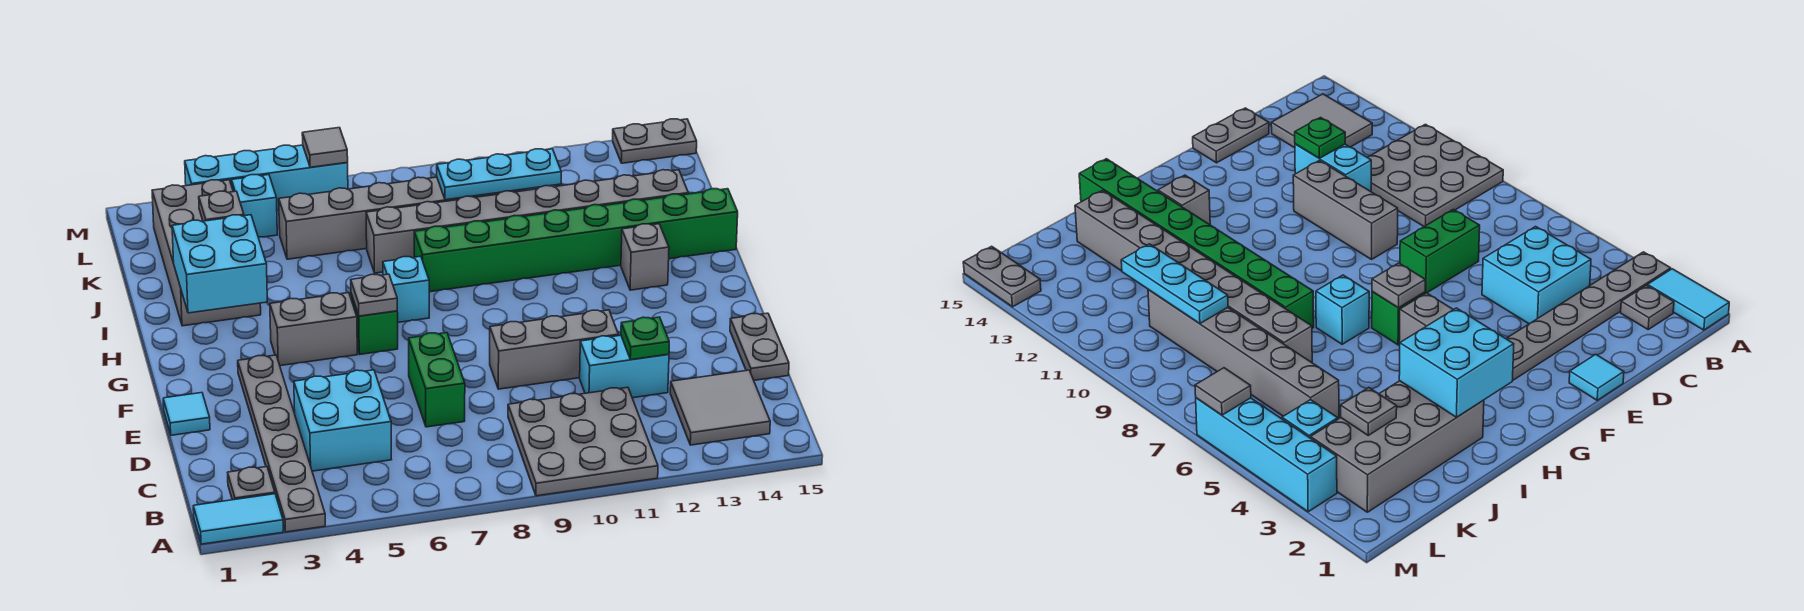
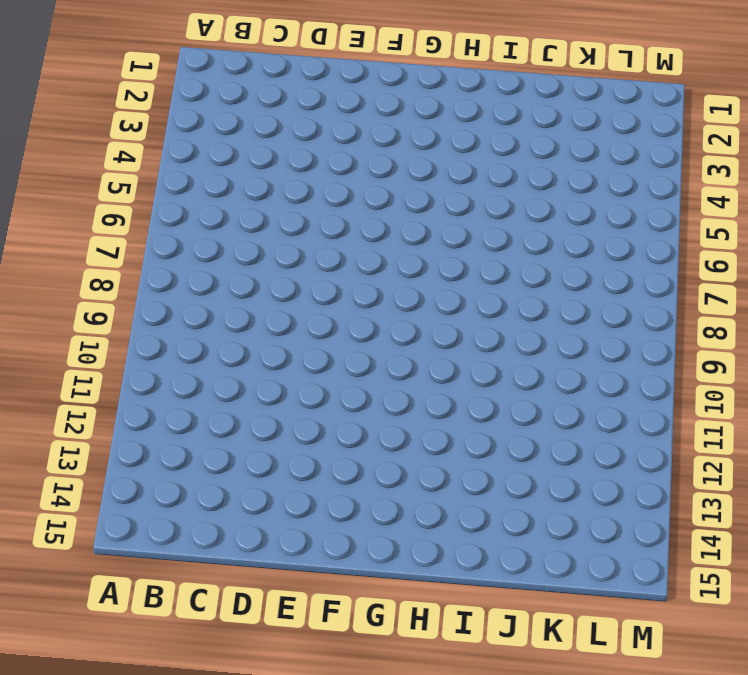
none -> cyan tile A1:A2 level 1
none -> grey plate A3:F3 level 1
none -> grey plate A9:C11 level 1

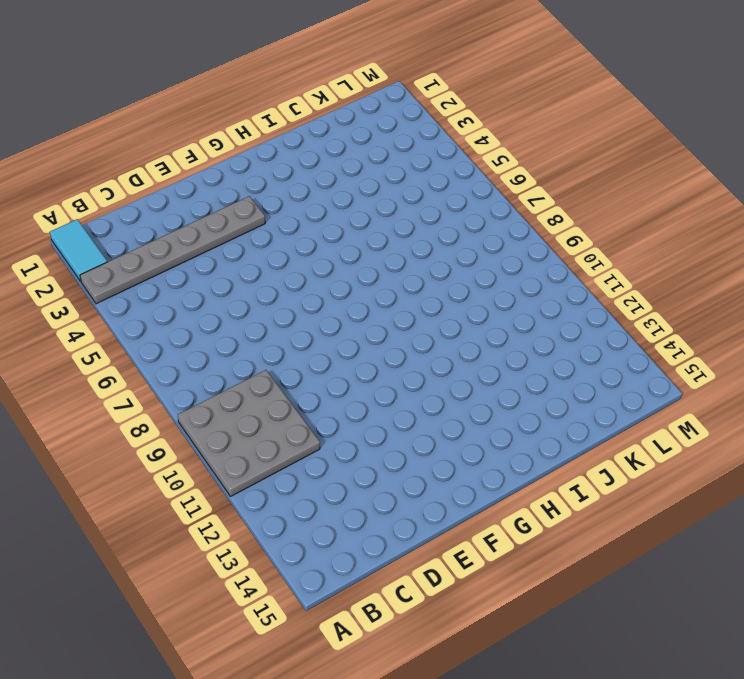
none -> grey plate B2 level 1
none -> grey tile B13:C14 level 1
none -> cyan brick C4:D5 level 1

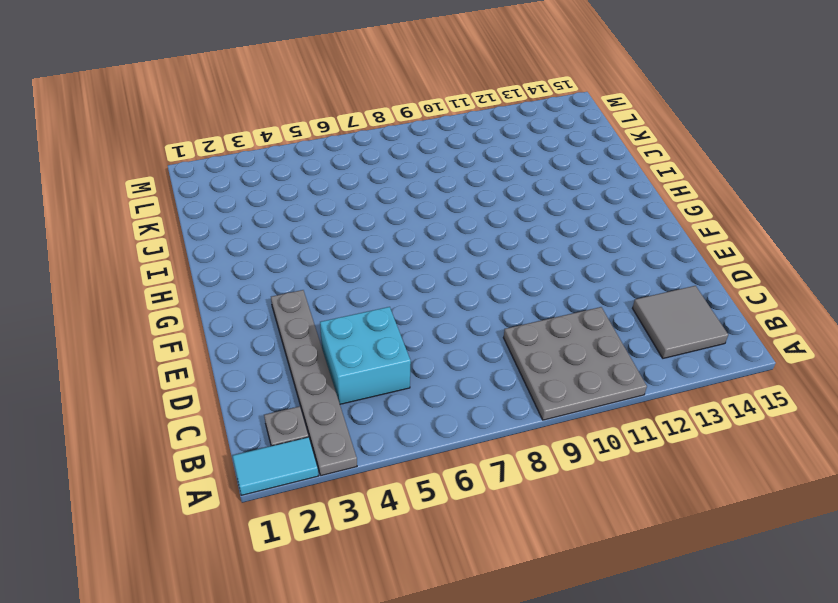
none -> green brick D7:E7 level 1
none -> cyan brick D11:D12 level 1
none -> grey plate D15:E15 level 1

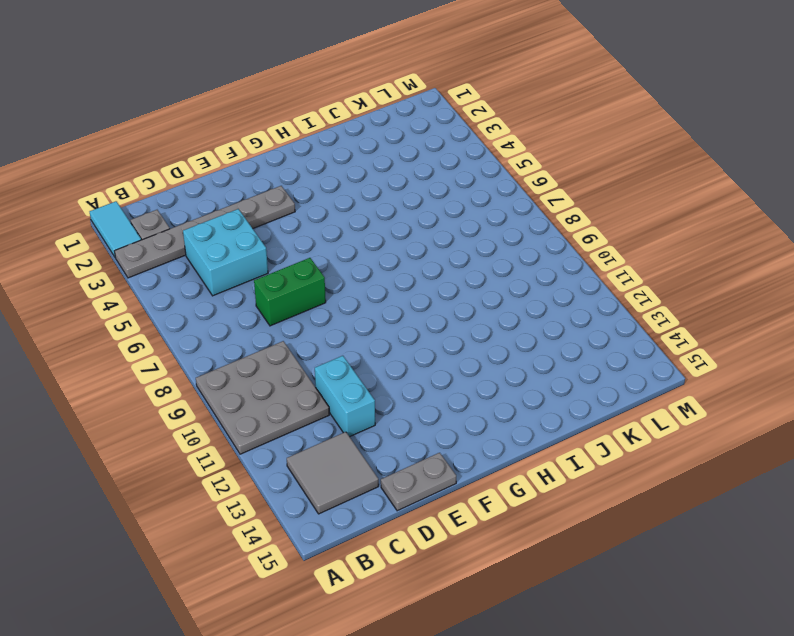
none -> cyan tile E1 level 1
none -> grey brick E9:E11 level 1
none -> grey brick G4:G5 level 1

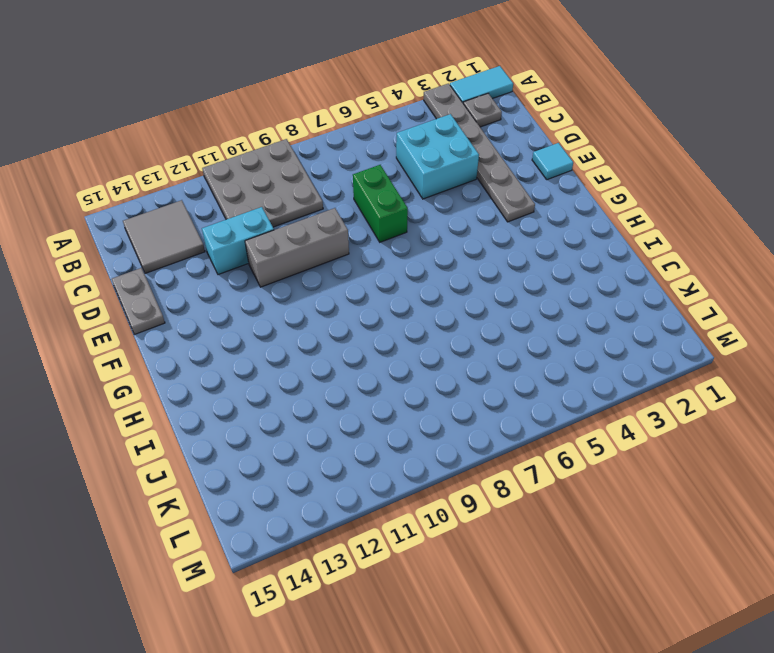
none -> grey brick G4:G5 level 1
none -> green brick G6 level 1
none -> cyan brick H7 level 1

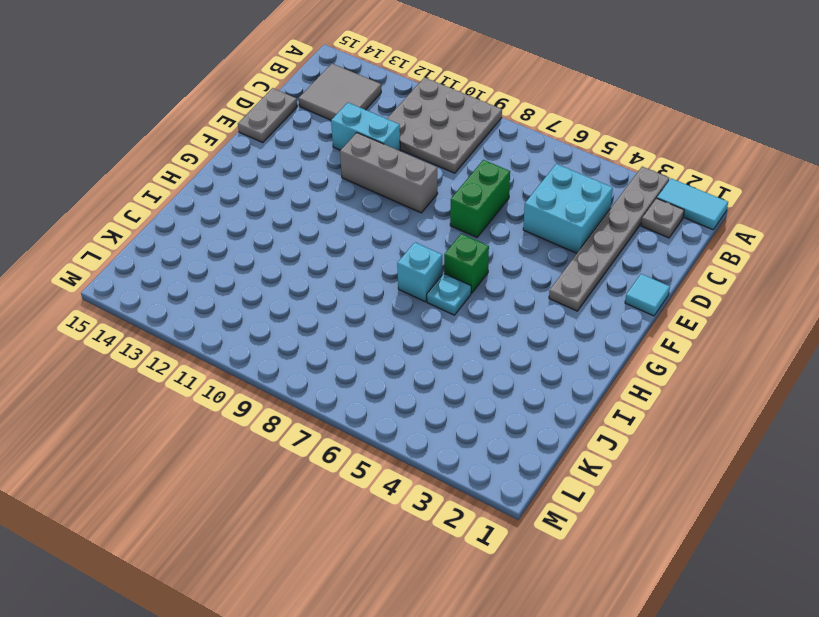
cyan plate H6 level 1 -> none
none -> grey brick G4:G5 level 1
none -> grey brick H13 level 1
none -> grey brick I2:L3 level 1

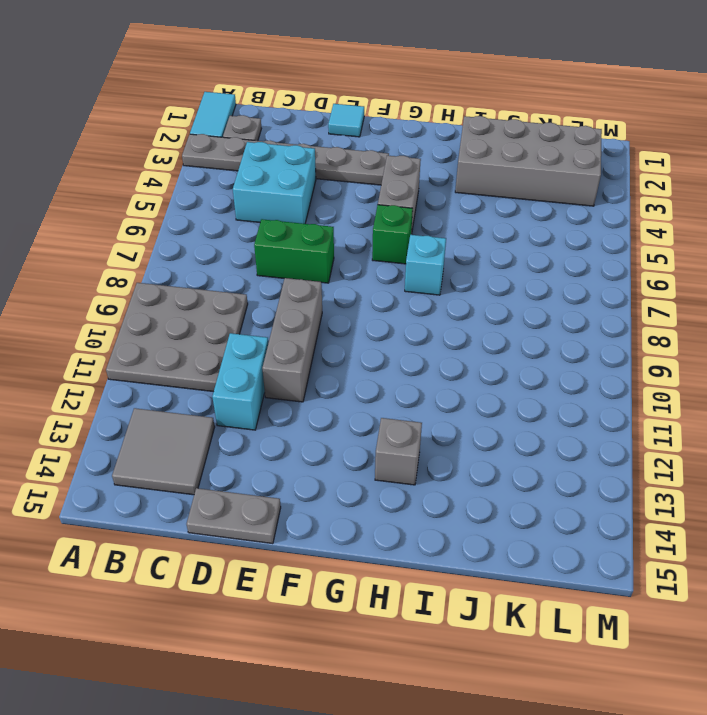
none -> green brick I8:I15 level 1
none -> grey brick J7:J14 level 1
none -> grey brick K5:K10 level 1

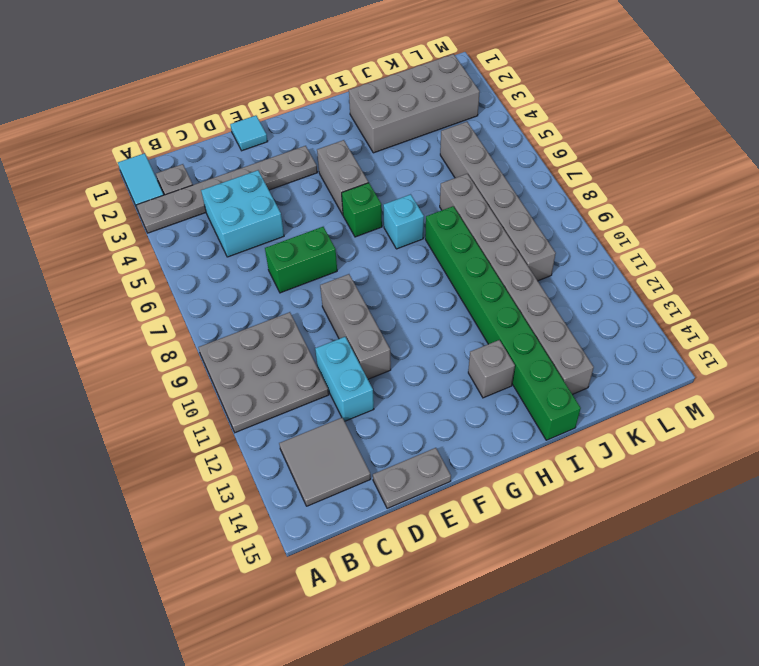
none -> cyan brick L4 level 1
none -> cyan brick M3:M6 level 1
none -> grey plate M14:M15 level 1

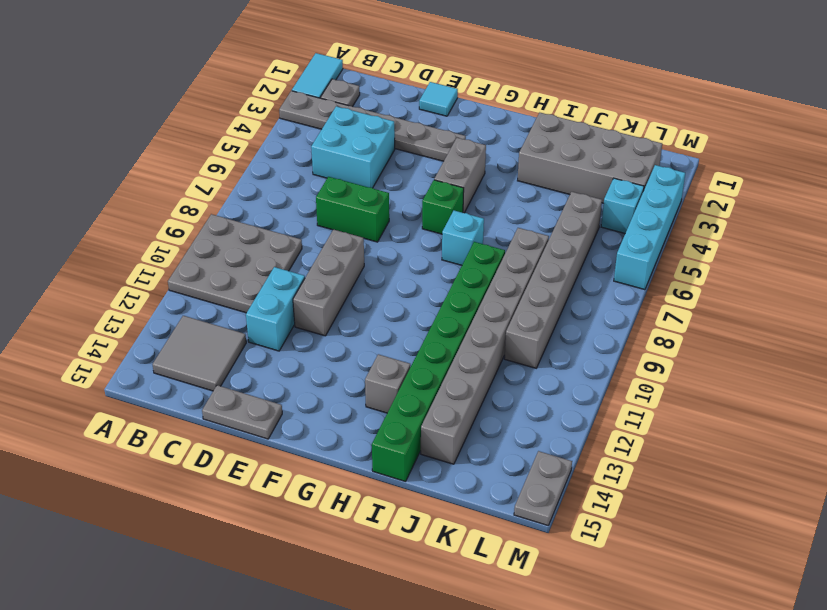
none -> green plate D12 level 2
none -> grey plate G6 level 2
none -> cyan brick H2:I3 level 2

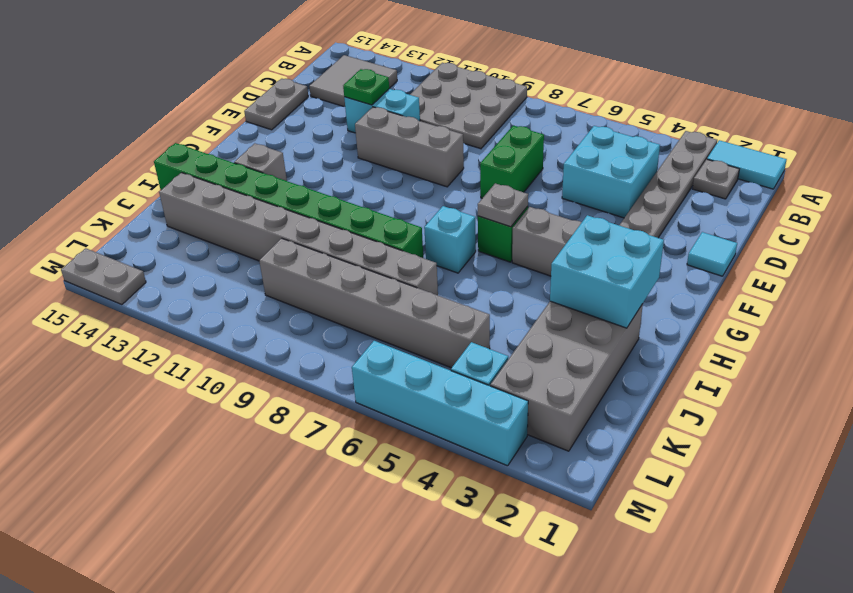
none -> grey plate K3 level 2
none -> cyan plate K9:K11 level 2
none -> grey tile M6 level 2

